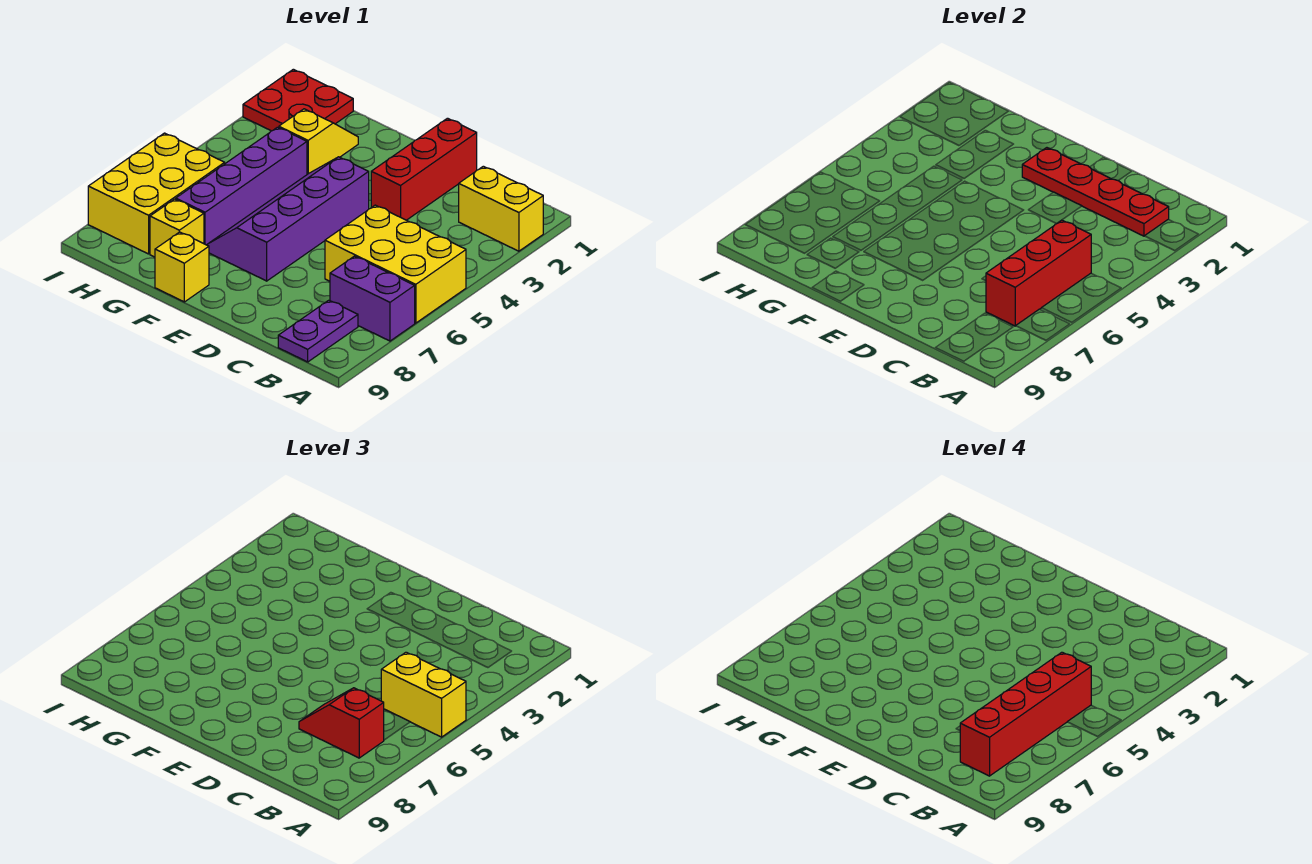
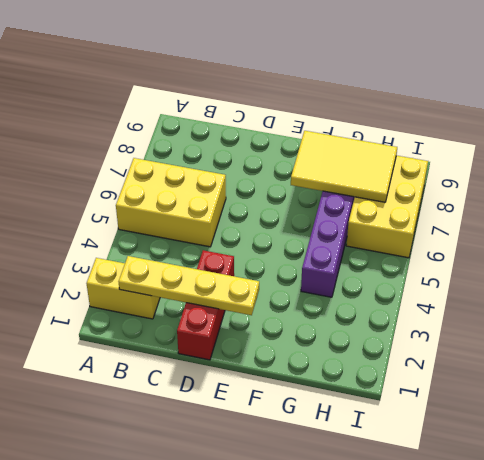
yellow plate B2:E2 level 2 -> red plate B2:E2 level 2
yellow tile F7:H8 level 2 -> none
none -> purple brick A7:B7 level 1
none -> purple plate B8:B9 level 1
none -> purple slope E4:F7 level 1 top E

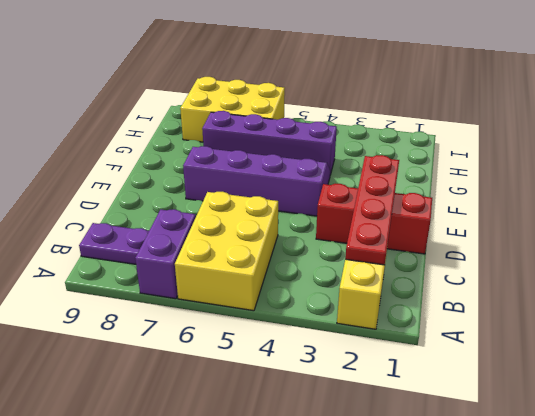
none -> yellow brick F9 level 1
none -> yellow slope G2:G3 level 1 top 3
none -> yellow brick G8 level 1

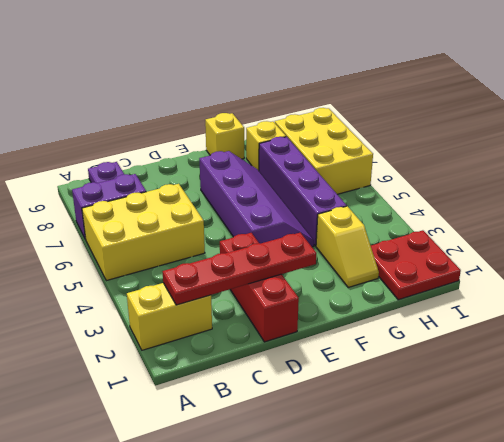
none -> red brick B5:B7 level 2
none -> yellow brick A5:B5 level 3
none -> red slope B7:C7 level 3 top B

